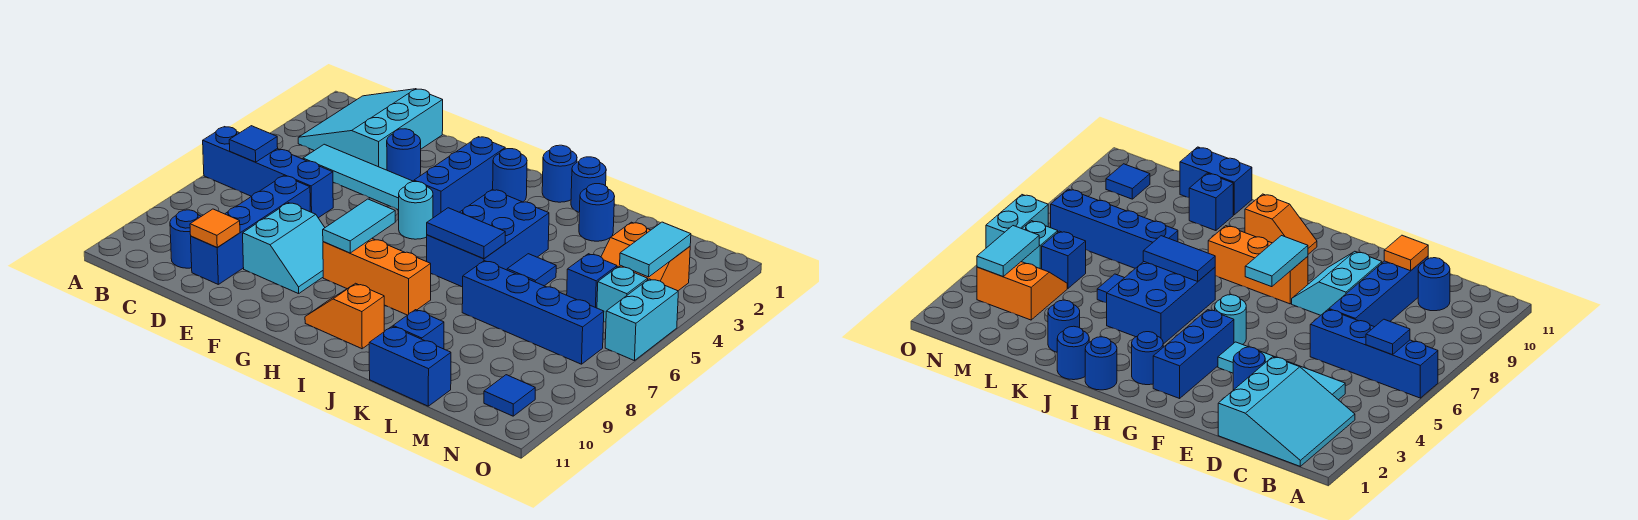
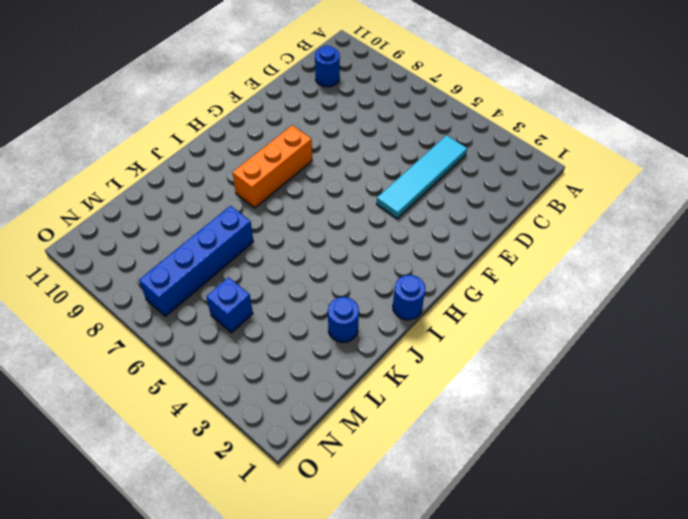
none -> blue brick A6:D6 level 1
none -> cyan slope B1:D3 level 1 top D
none -> blue brick D7:D10 level 1
none -> blue round brick E3 level 1

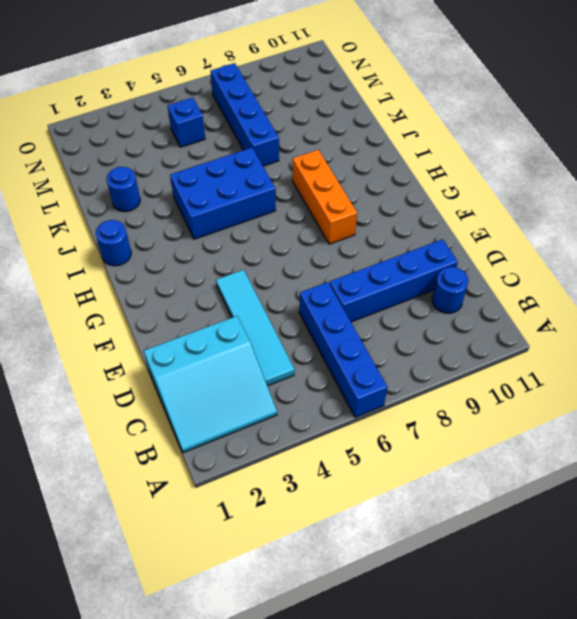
none -> blue round brick E3 level 1
none -> cyan slope E8:F9 level 1 top E
none -> blue brick G2:G4 level 1
none -> cyan round brick G5 level 1

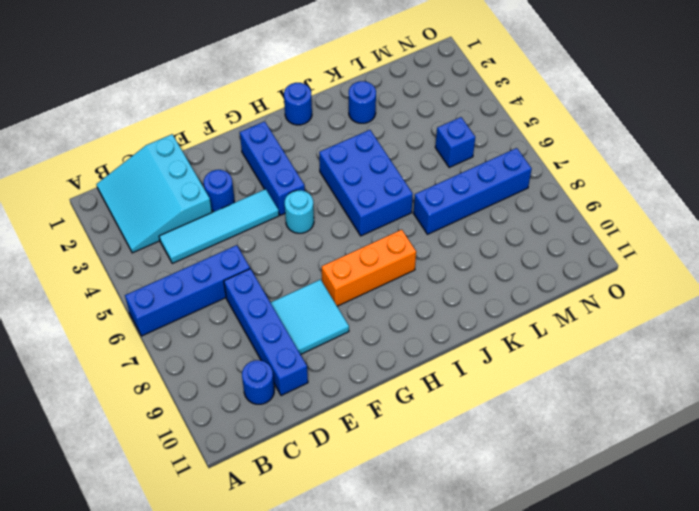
cyan tile E8:F9 level 1 -> cyan slope E8:F9 level 1 top E
none -> blue round brick H2 level 1
none -> orange slope H10:I10 level 1 top I
none -> blue round brick J1 level 1
none -> blue tile K5 level 1

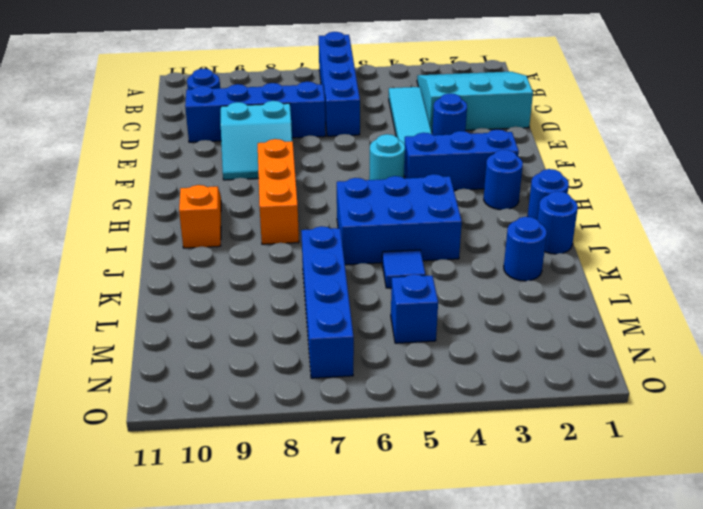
none -> blue brick K10 level 1
none -> blue brick K11:L11 level 1
none -> orange slope M3:N4 level 1 top 3
none -> cyan brick N5 level 1

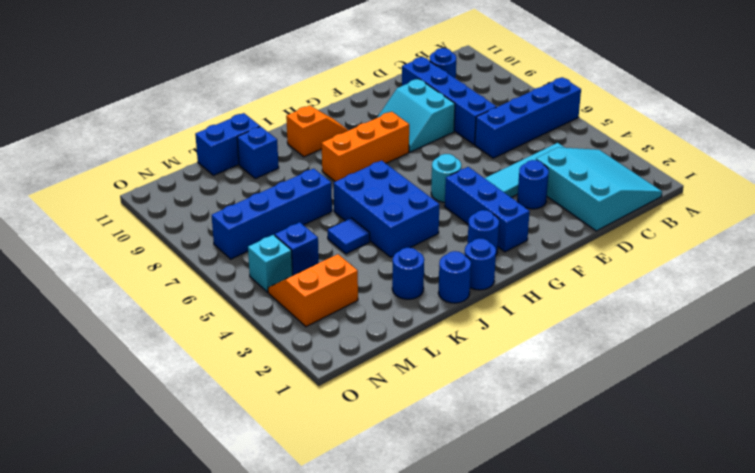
none -> blue tile N10 level 1
none -> cyan brick O5:O6 level 1
none -> blue tile B6 level 2
none -> orange tile D10 level 2

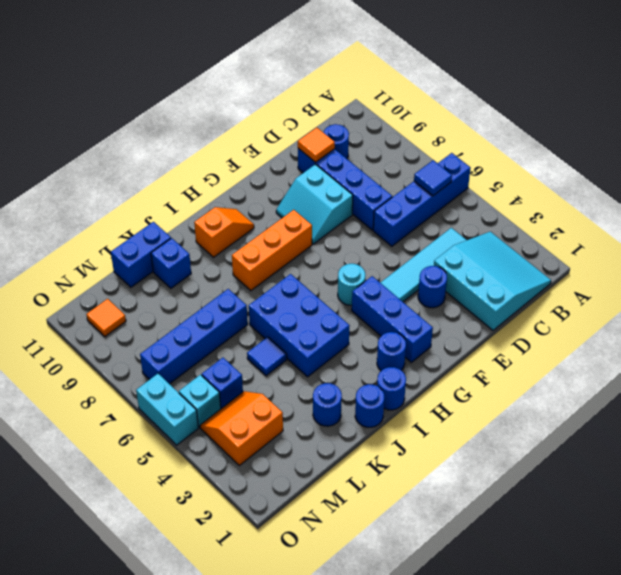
orange tile N10 level 1 -> blue tile N10 level 1
none -> cyan tile G7:G8 level 2
none -> blue tile I6:J6 level 2
none -> cyan tile N3:N4 level 2

